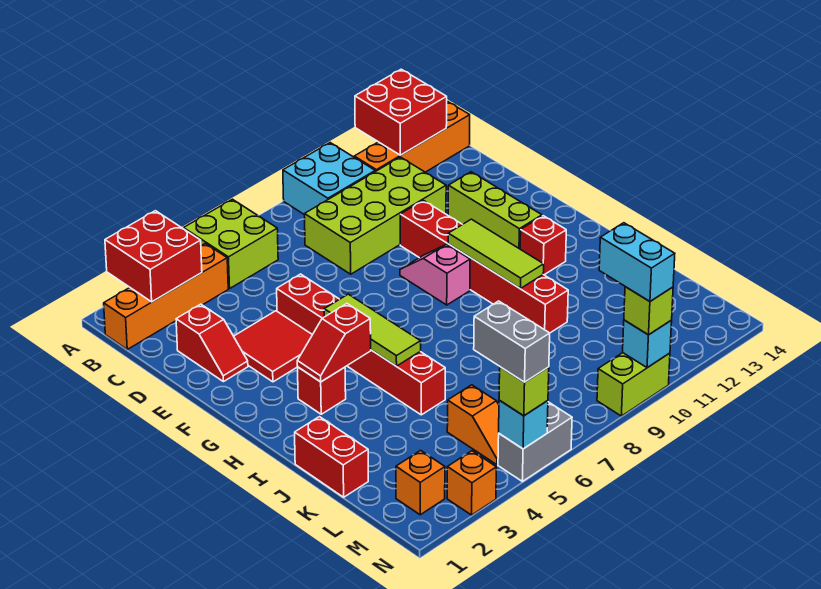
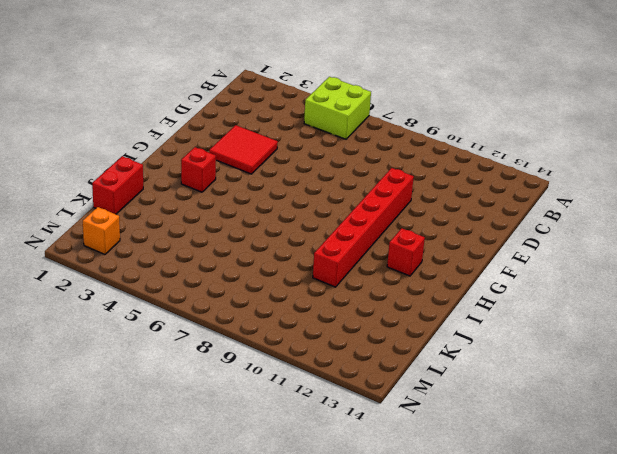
none -> cyan brick A9:B10 level 1
none -> orange brick B1:B4 level 1
none -> orange brick B11:B14 level 1
none -> lime brick C8:D11 level 1

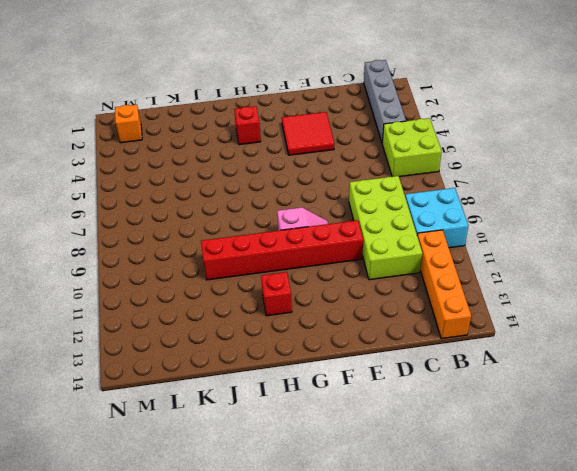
grey brick B1:B4 level 1 -> orange brick B1:B4 level 1
none -> red slope D2:E2 level 1 top D
none -> red brick E5:J5 level 1
none -> lime brick E12:G12 level 1
none -> red brick J1:K1 level 1

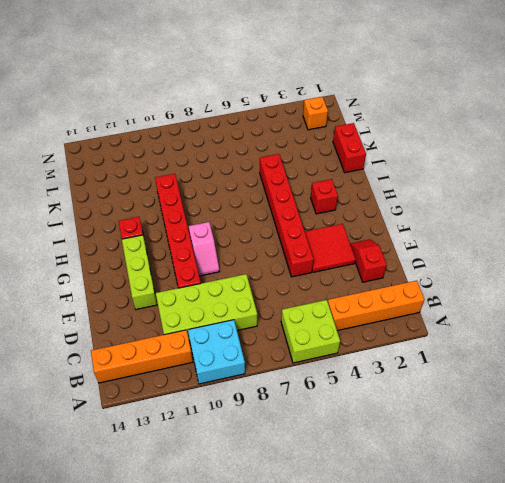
none -> orange slope L5:M5 level 1 top L
none -> orange brick N3 level 1
none -> grey brick N5:N6 level 1
none -> lime brick N9:N10 level 1

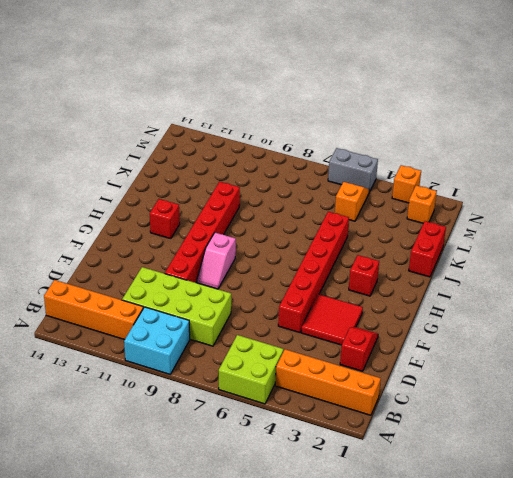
none -> lime brick E12:G12 level 1
none -> lime brick N9:N10 level 1
none -> red brick A2:B3 level 2
none -> red brick A12:B13 level 2

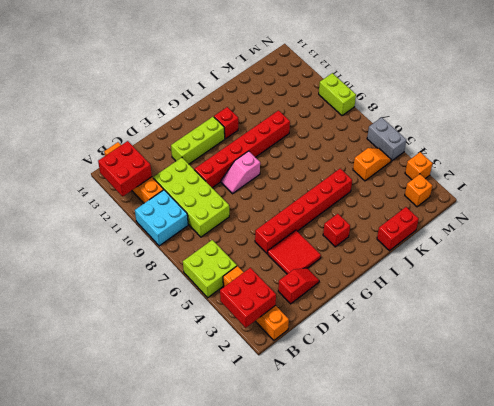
none -> lime tile G5:I5 level 2
none -> lime tile G10:I10 level 2
none -> red slope H3:H4 level 2 top 4
none -> cyan brick N5 level 2

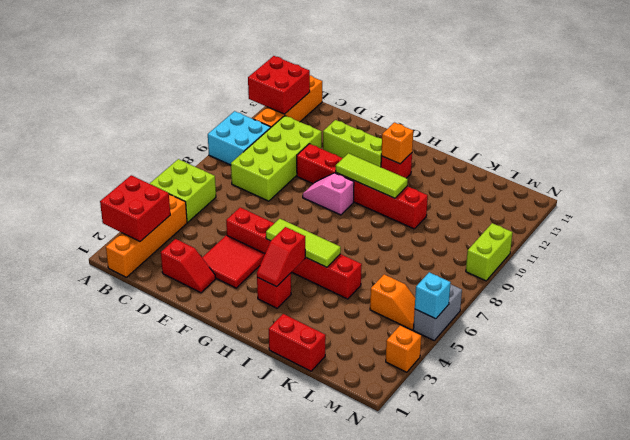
orange brick H12 level 2 -> orange brick M2 level 1
none -> cyan brick N10 level 2
none -> lime brick N5 level 3
none -> lime brick N10 level 3
none -> grey brick M5:N5 level 4

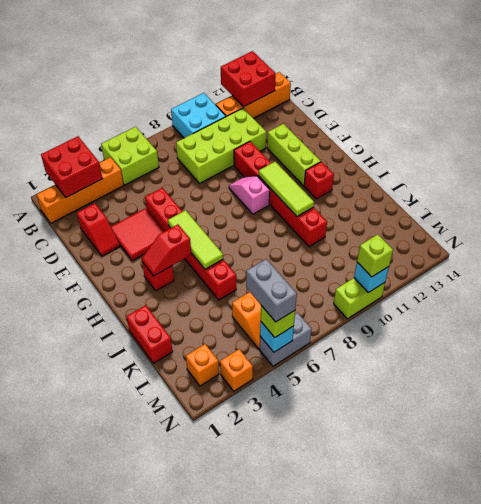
none -> cyan brick M10:N10 level 4

